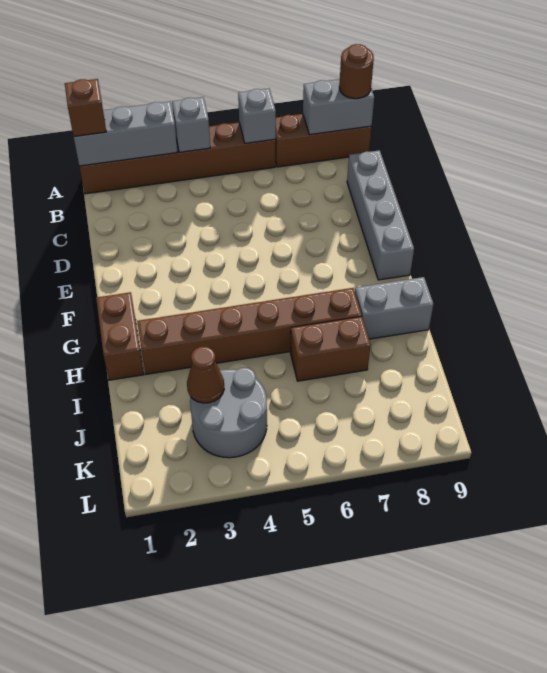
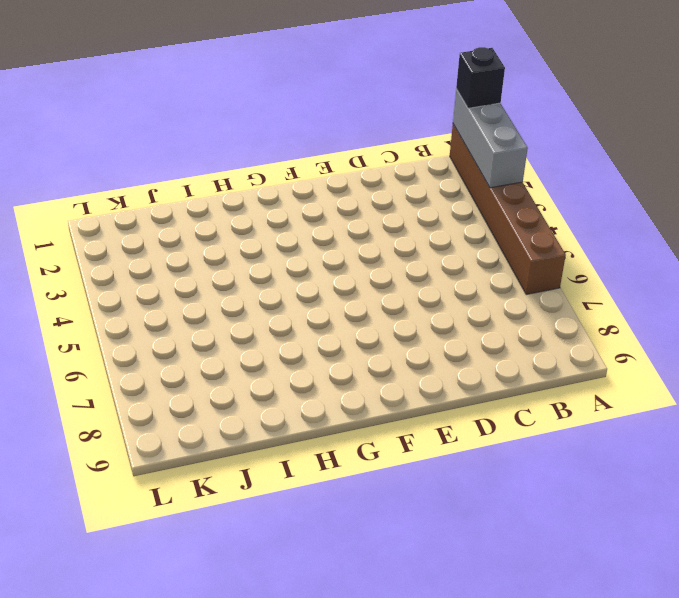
black brick A1 level 3 -> brown brick A1 level 3
none -> brown brick A7:A9 level 1
none -> grey brick C9:F9 level 1
none -> brown brick G1:H1 level 1

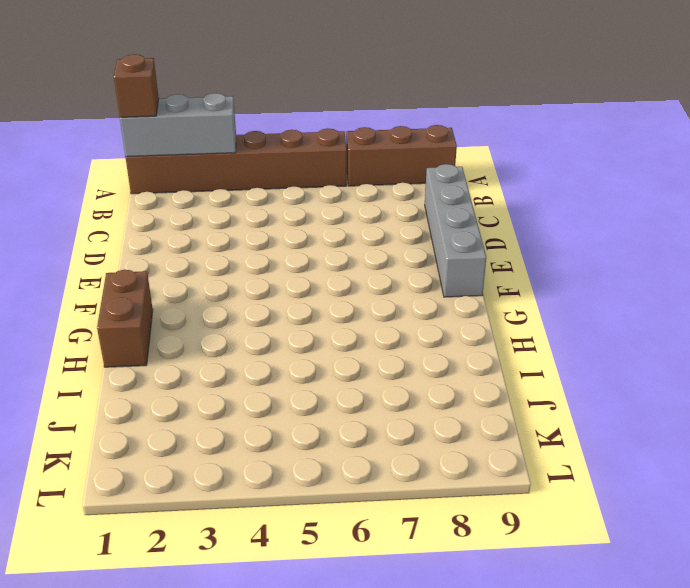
none -> brown brick H2:H7 level 1
none -> grey brick H8:H9 level 1
none -> brown brick I6:I7 level 1

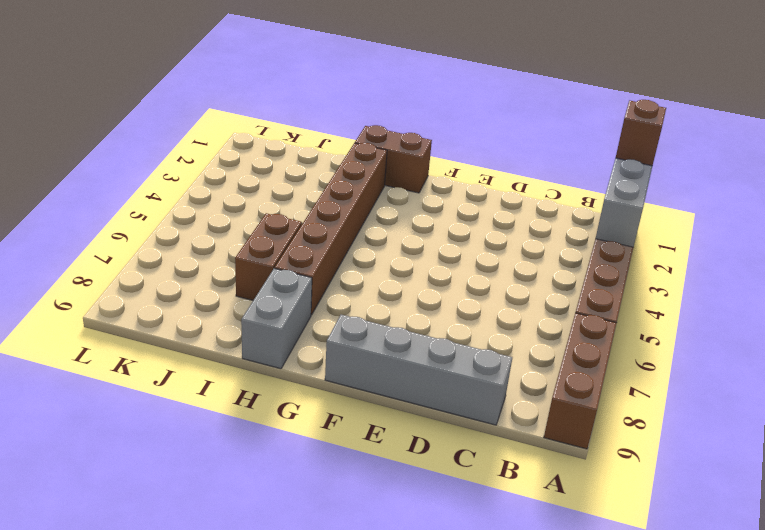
none -> grey round brick J3:K4 level 1
none -> grey brick A4 level 2
none -> grey brick A6 level 2

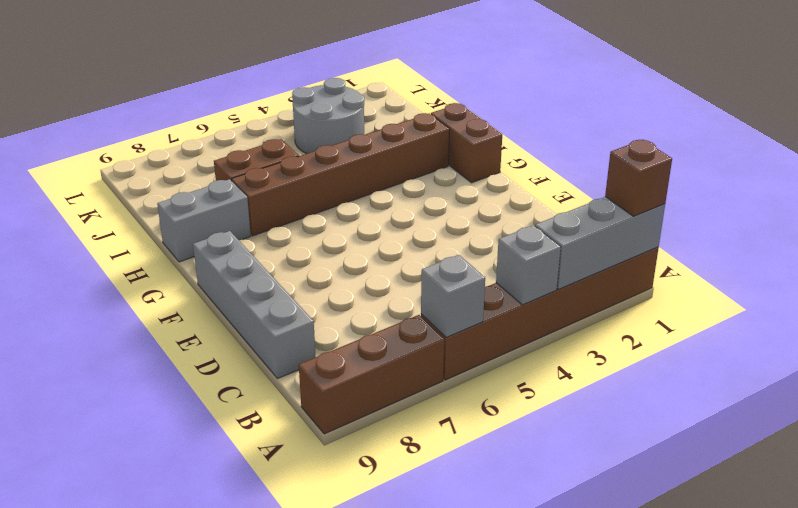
none -> grey brick A8:A9 level 2
none -> brown cone J3 level 2
none -> brown round brick A9 level 3

